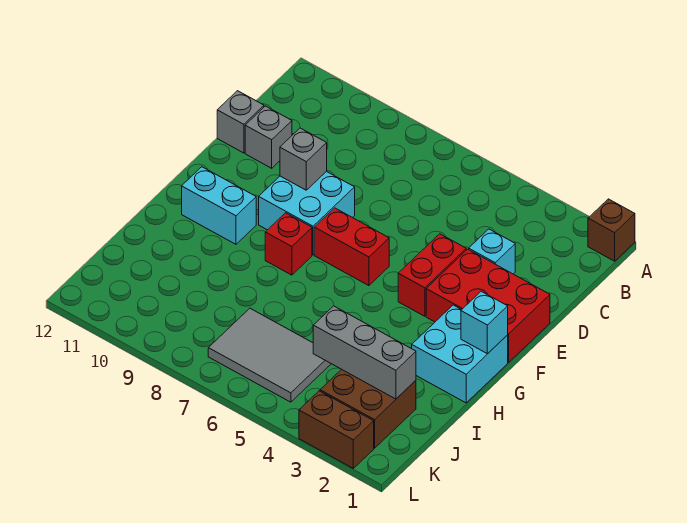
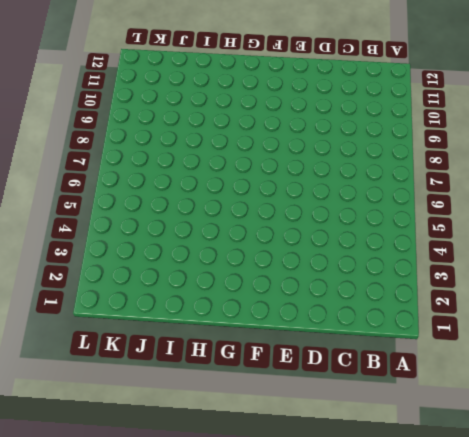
none -> brown brick A1 level 1
none -> cyan brick D3 level 1
none -> grey brick D11 level 1

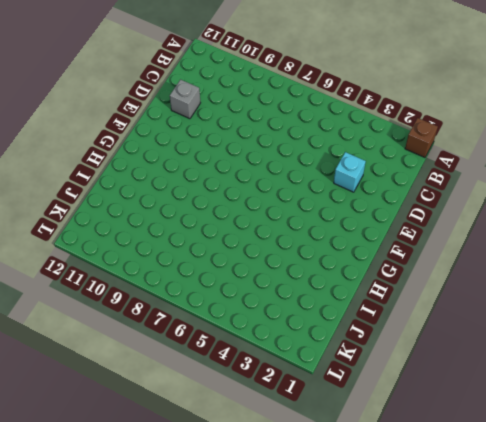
none -> grey brick D12 level 1
none -> red brick E1:F3 level 1
none -> red brick E4:F4 level 1

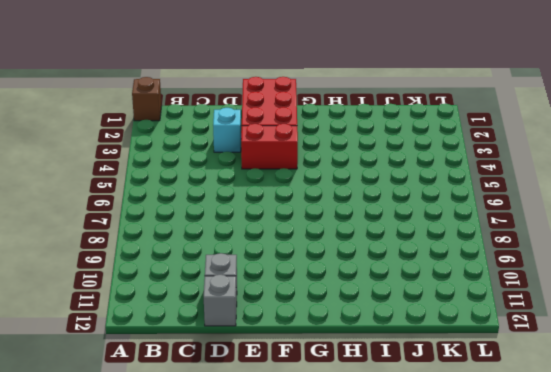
none -> cyan brick E8:F9 level 1
none -> red brick F6:F7 level 1
none -> cyan brick G1:H2 level 1

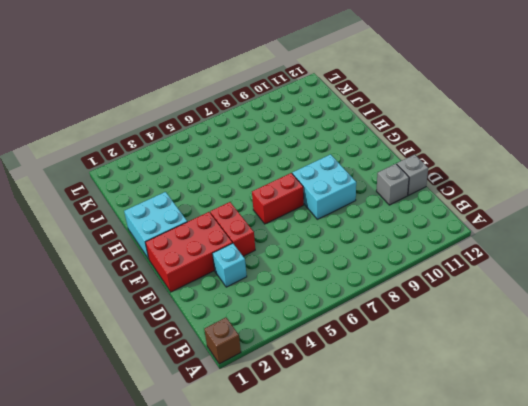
none -> red brick G8 level 1
none -> cyan brick G10:G11 level 1
none -> brown brick J2:K3 level 1

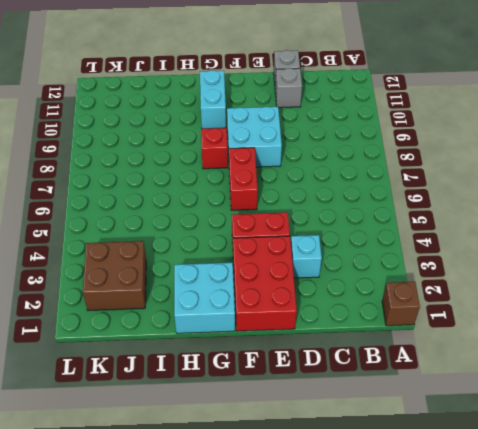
none -> grey tile J5:K7 level 1
none -> brown brick L2:L3 level 1
none -> grey brick E9 level 2

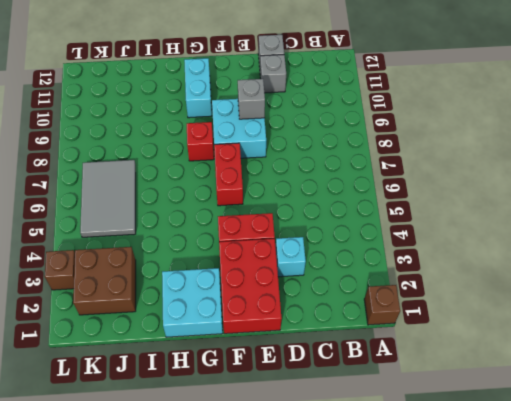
brown brick L3 level 1 -> brown brick L2:L3 level 1
none -> cyan brick G1 level 2
none -> grey brick J2:J4 level 2

